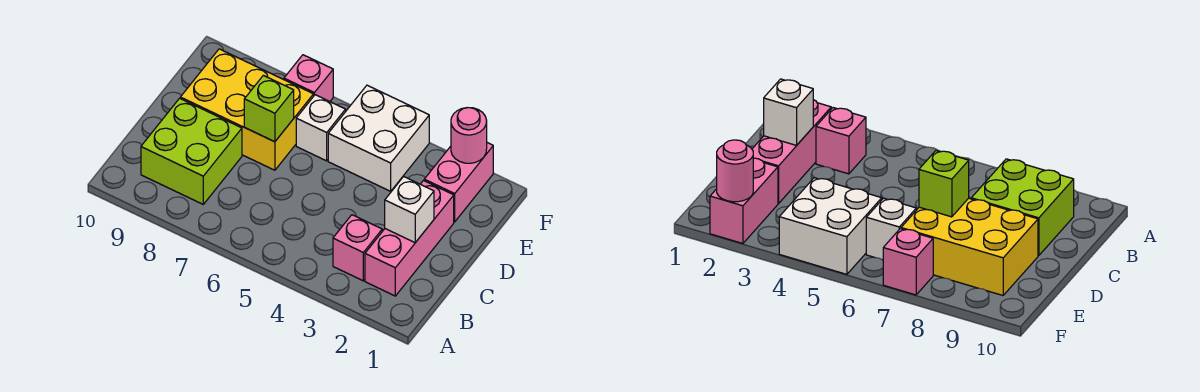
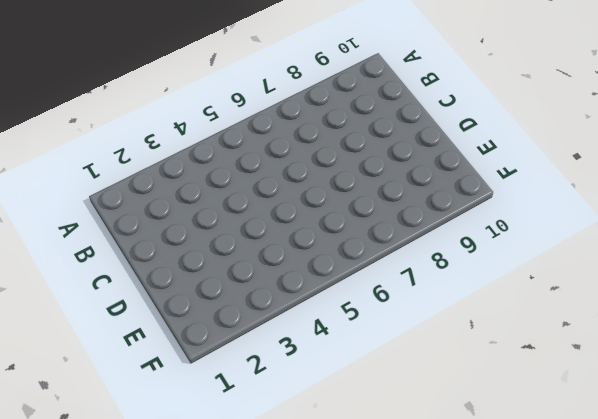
none -> pink brick B2:D2 level 1
none -> pink brick B3 level 1

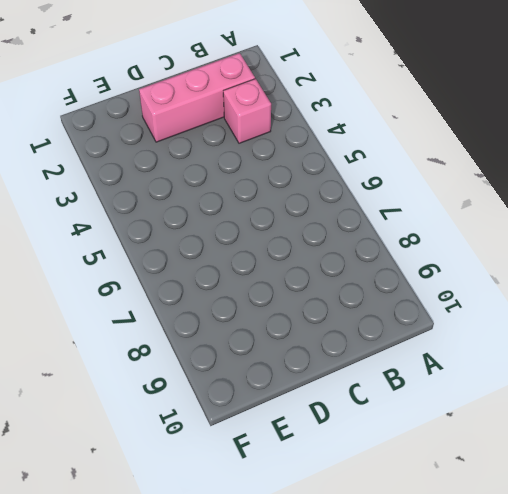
none -> lime brick B8:C9 level 1
none -> yellow brick D7:E9 level 1

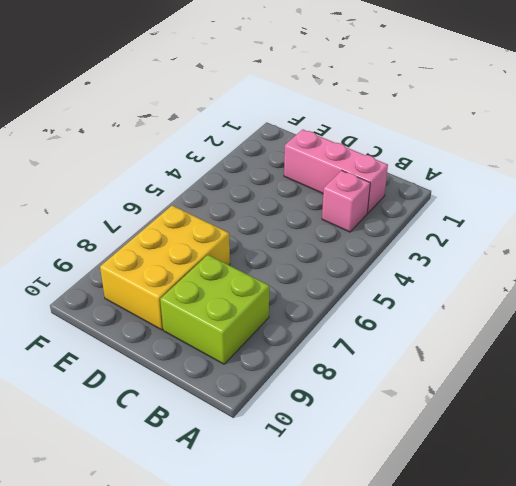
none -> pink brick E2:F2 level 1
none -> white brick E4:F5 level 1

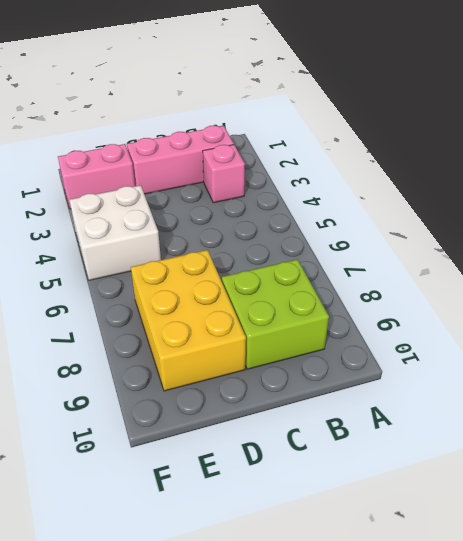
none -> white brick E6 level 1
none -> pink brick F7 level 1

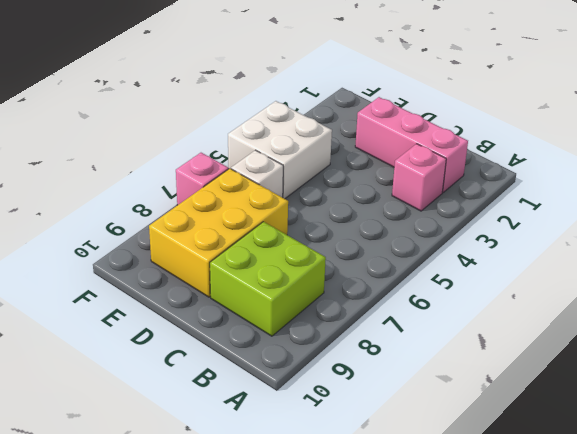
none -> pink brick E2:F2 level 1
none -> white brick C2 level 2

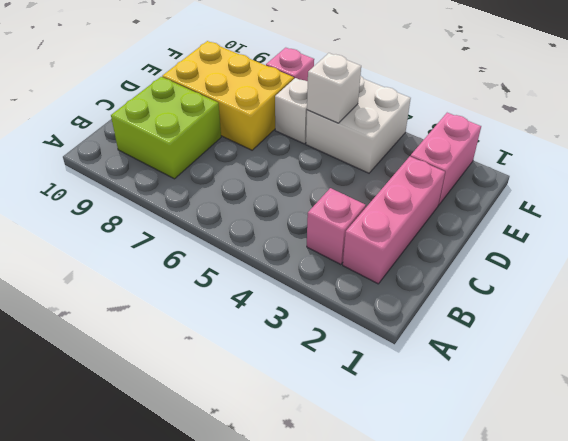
white brick E5 level 2 -> white brick C2 level 2
none -> lime brick D7 level 2
none -> pink round brick F2 level 2

